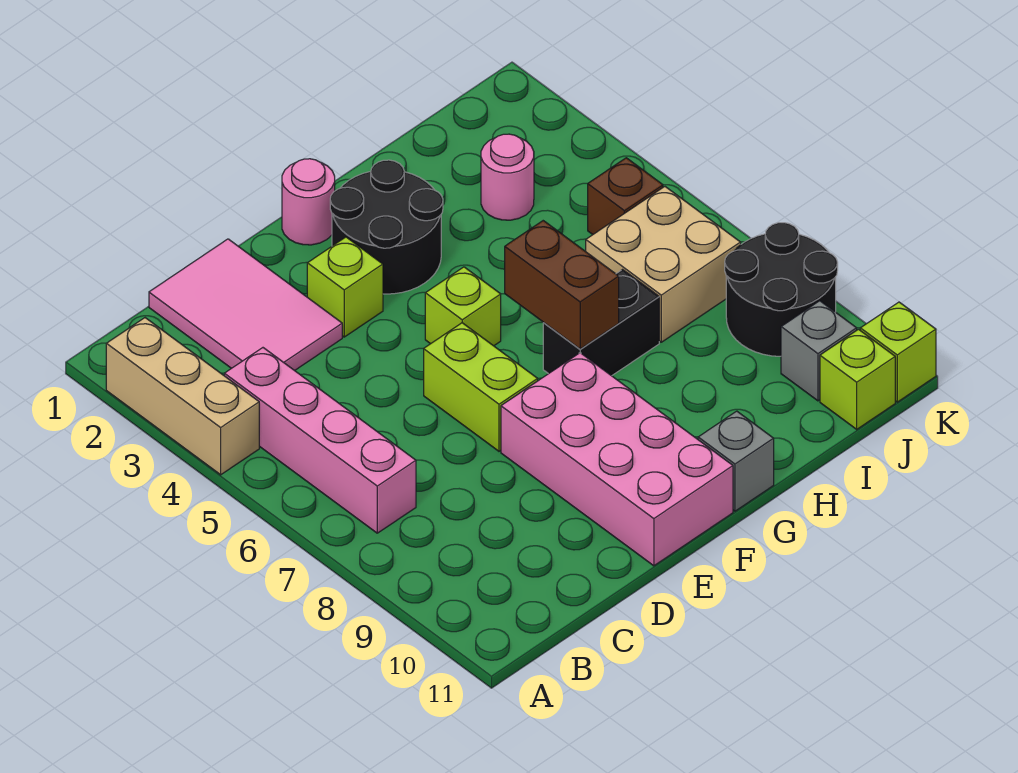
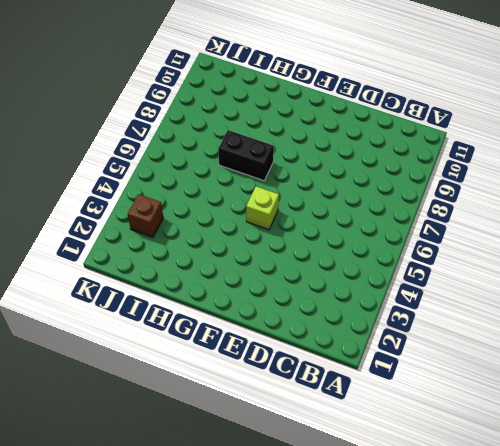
brown brick J3 level 1 -> brown brick J5 level 1
none -> tan brick A2:A4 level 1
none -> pink brick B4:B7 level 1
none -> pink tile C1:D3 level 1

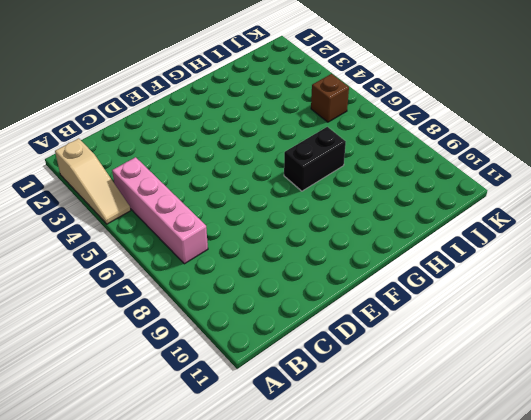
tan slope A2:A4 level 1 top 2 -> tan brick A2:A4 level 1
none -> pink tile C1:D3 level 1
none -> lime brick E3 level 1
none -> lime brick E6:E7 level 1

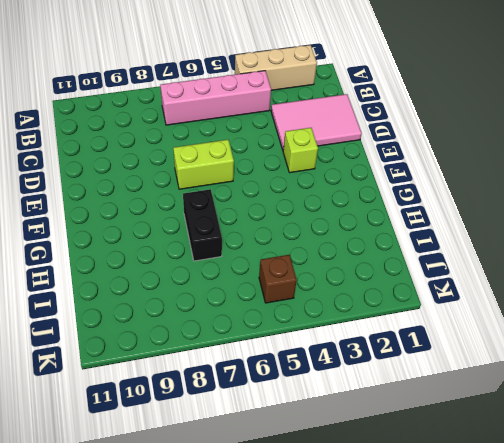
none -> pink brick E8:F11 level 1
none -> pink round brick F1 level 1
none -> black round brick F2:G3 level 1

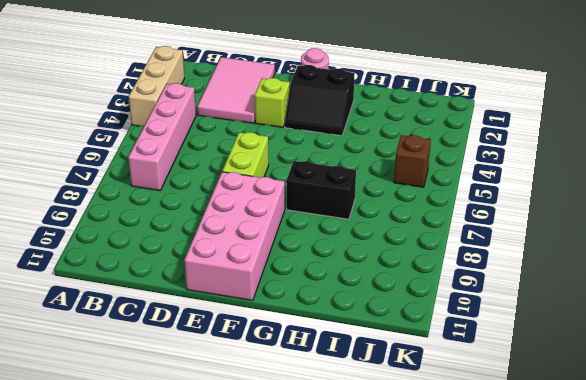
black slope F2:G3 level 1 top 2 -> black round brick F2:G3 level 1
none -> lime brick F5 level 1
none -> grey brick G11 level 1
none -> pink round brick I3 level 1

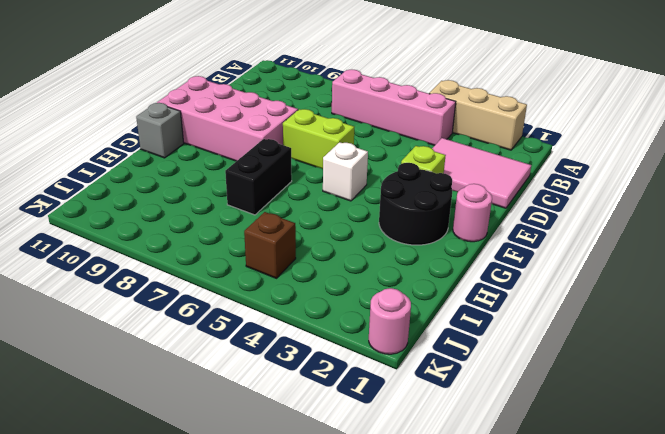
white brick F5 level 1 -> lime brick F5 level 1
pink round brick K1 level 1 -> pink round brick I3 level 1
none -> tan brick I6:J7 level 1
none -> black round brick J8:K9 level 1
none -> grey brick J10 level 1

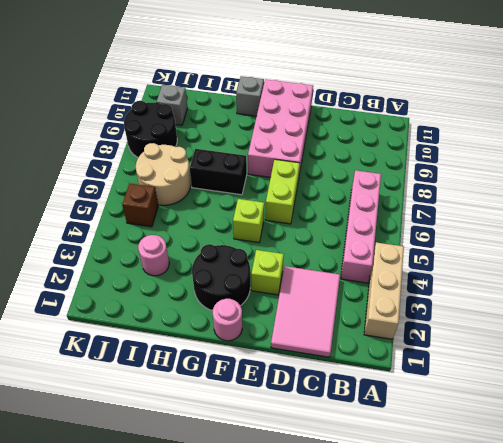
tan round brick I6:J7 level 1 -> tan brick I6:J7 level 1
none -> lime brick J11 level 1
none -> lime brick K11 level 1
none -> brown brick G6:G7 level 2

